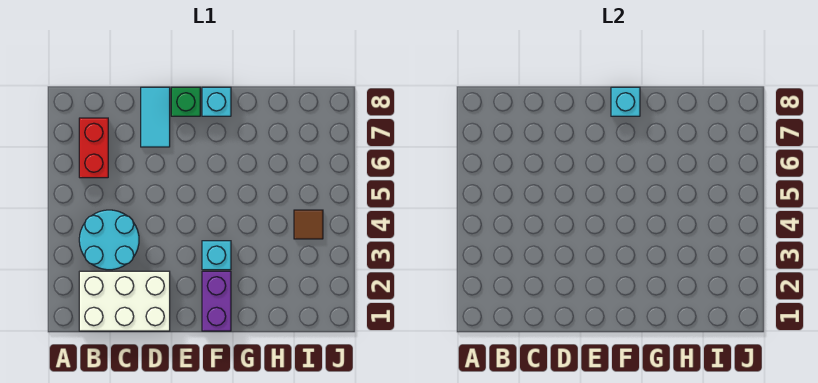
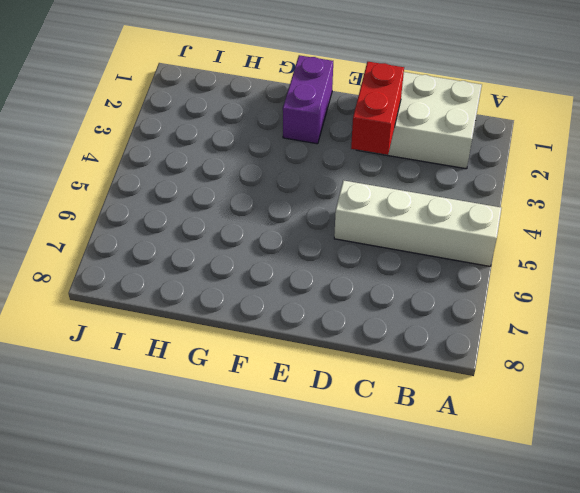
white brick A5:D5 level 1 -> none
red brick D2:D3 level 2 -> red brick B6:B7 level 1
none -> cyan round brick B3:C4 level 1
none -> cyan tile D7:D8 level 1

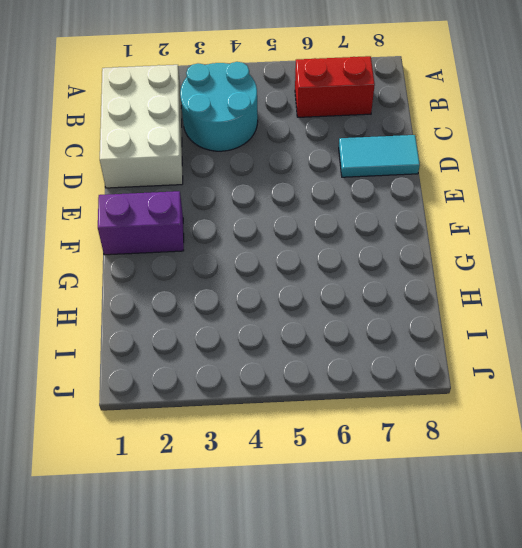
none -> green brick E8 level 1
none -> cyan brick F3 level 1

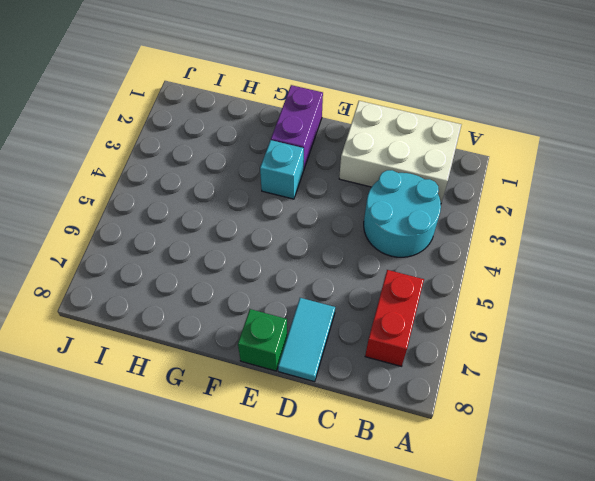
none -> cyan brick F8 level 1
none -> brown tile I4 level 1

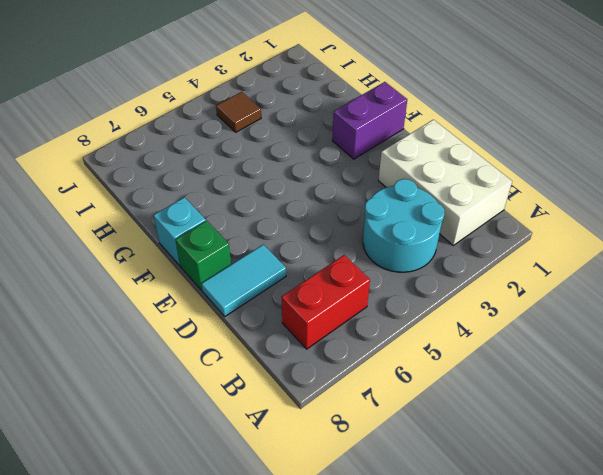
none -> cyan brick F3 level 1
none -> cyan brick F8 level 2

